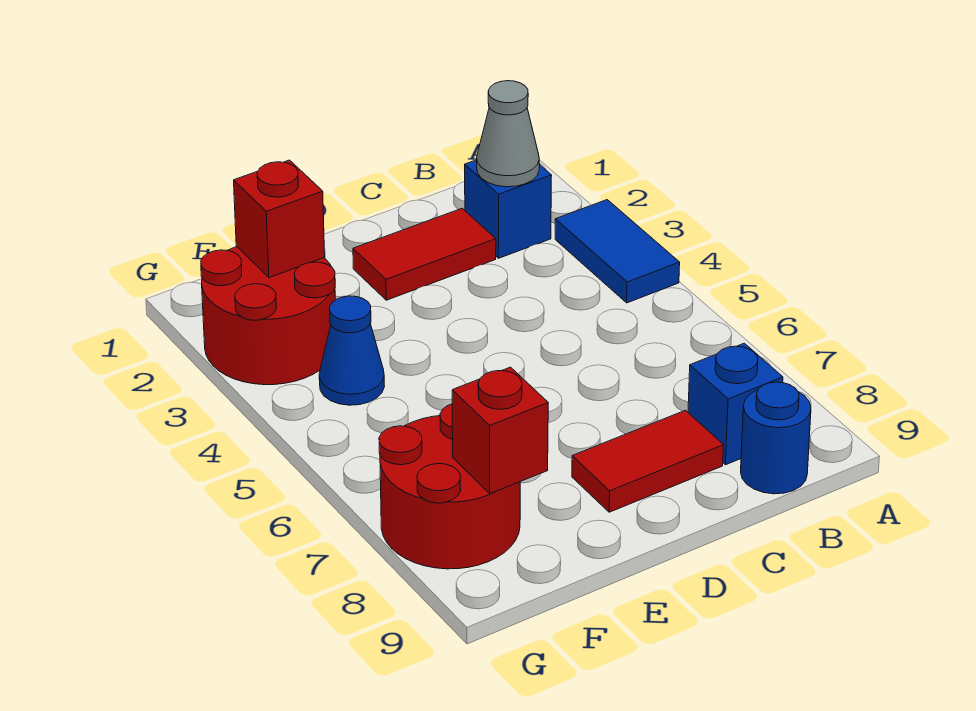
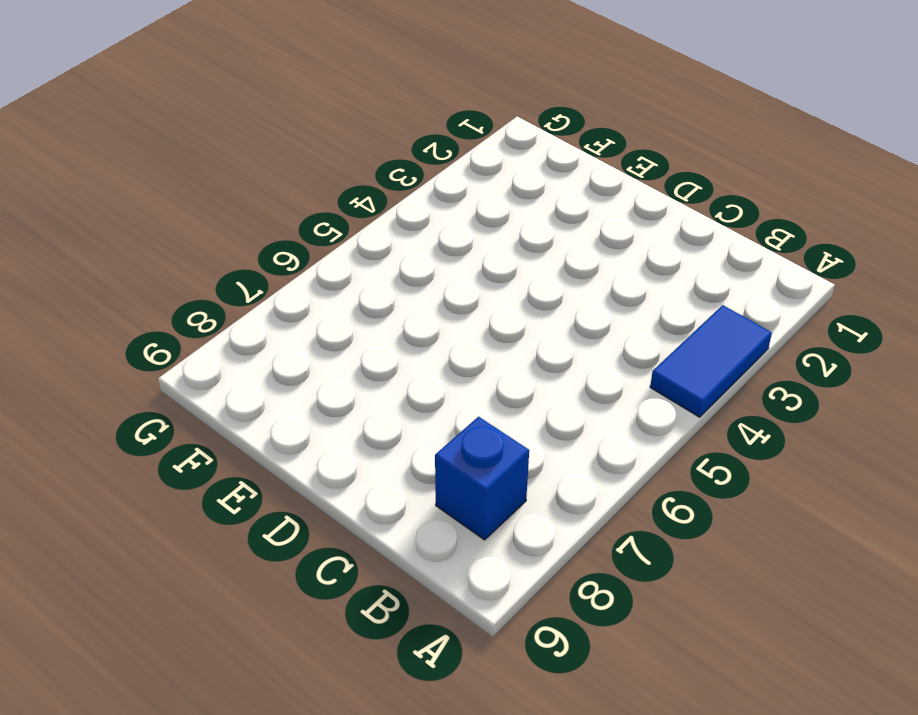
none -> blue brick B2 level 1
none -> blue round brick B9 level 1
none -> red tile C2:D2 level 1

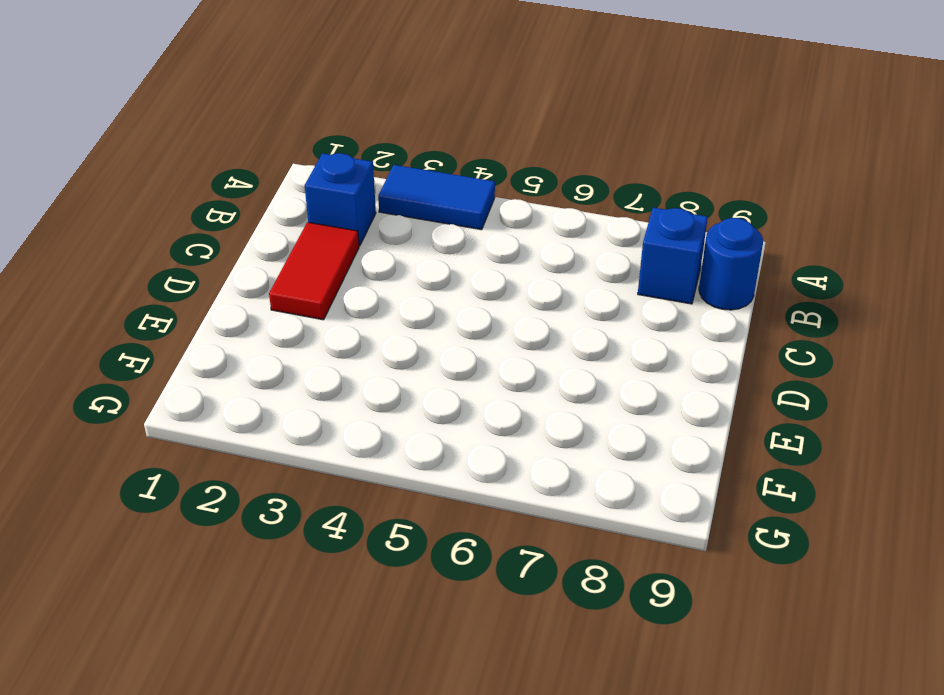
none -> red tile C8:D8 level 1
none -> red round brick F2:G3 level 1
none -> blue cone F4 level 1

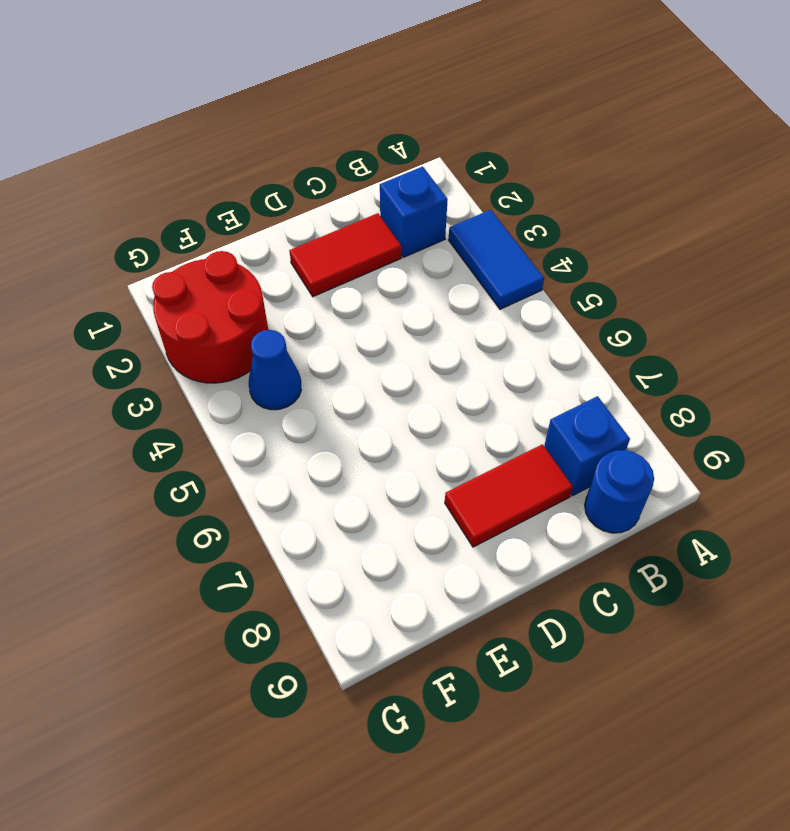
none -> red round brick F7:G8 level 1
none -> grey cone B2 level 2
none -> red brick F2 level 2

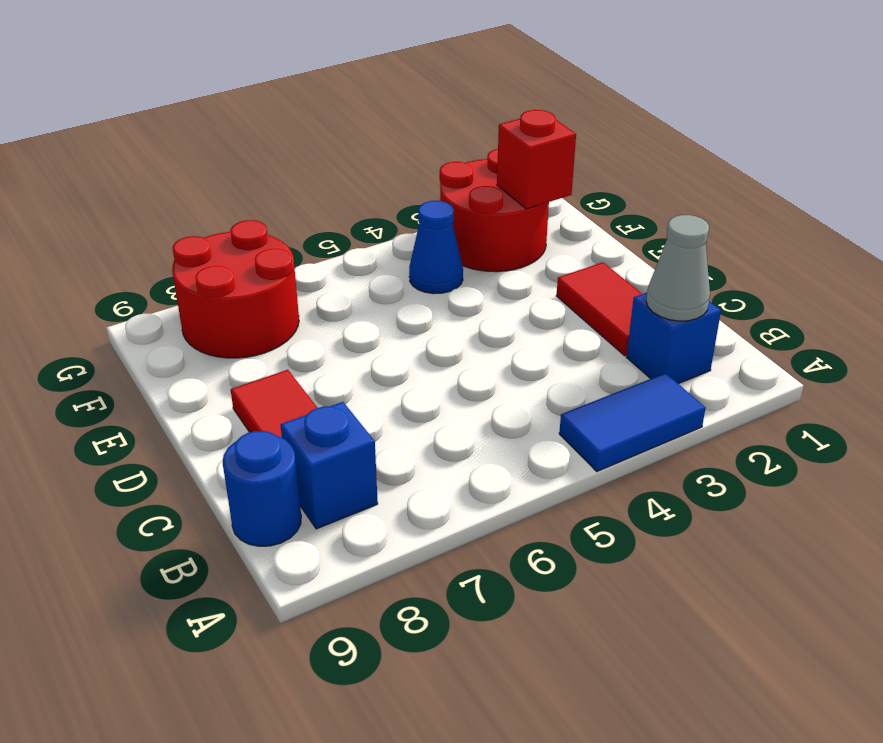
none -> red brick F8 level 2

